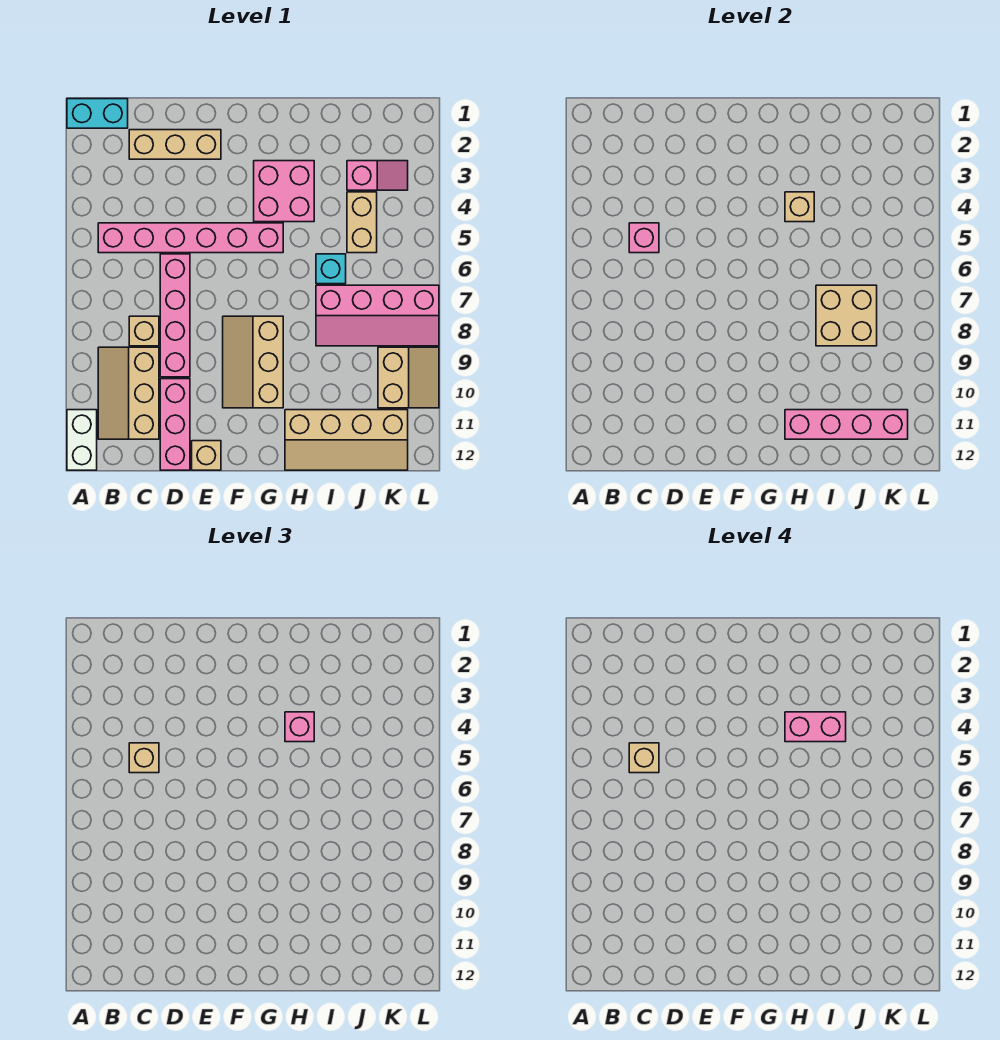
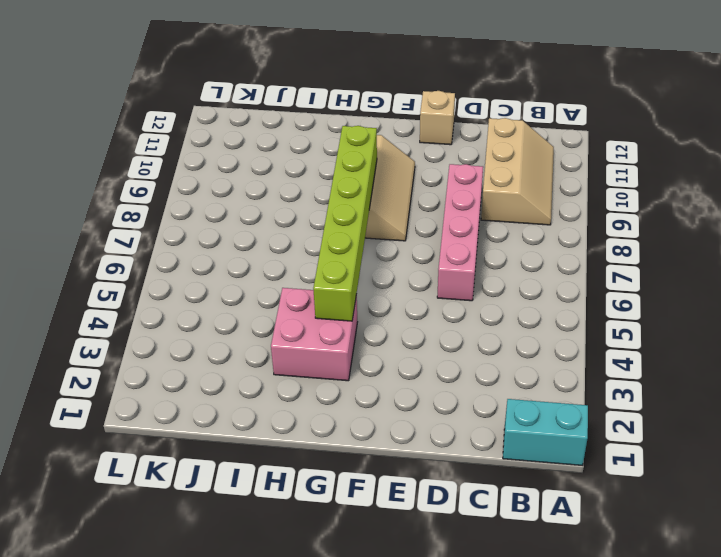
lime brick G4:G9 level 2 -> none
none -> white brick A11:A12 level 1
none -> pink brick B5:G5 level 1
none -> tan brick C2:E2 level 1

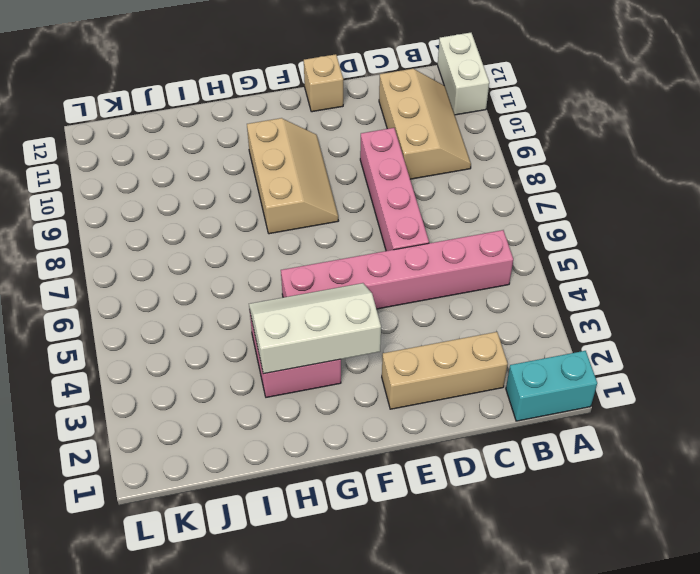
white slope F3:H4 level 2 top 3 -> tan brick H4 level 2
none -> tan brick C8 level 1
none -> pink brick D10:D12 level 1
none -> tan slope H11:K12 level 1 top 11

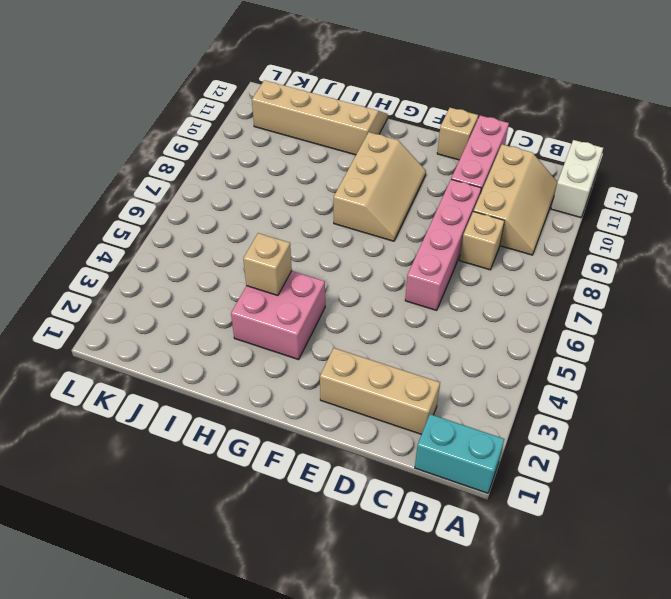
none -> pink brick B5:G5 level 1
none -> cyan brick I6 level 1
none -> pink slope I7:L8 level 1 top 7

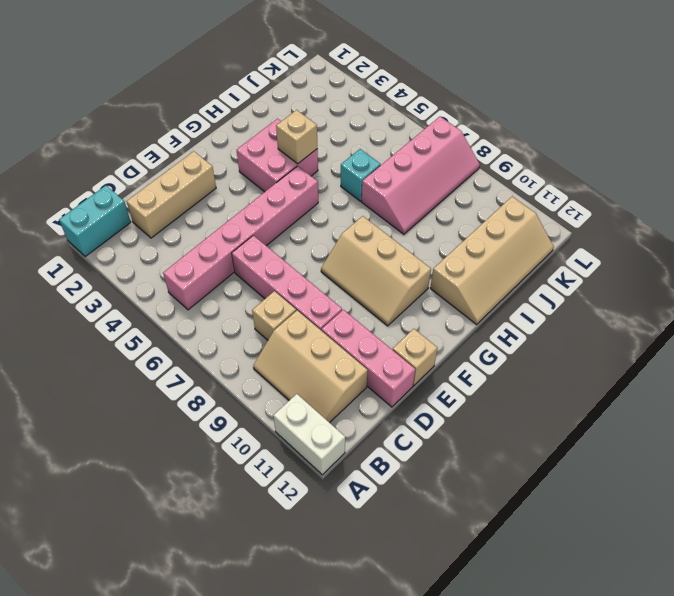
none -> pink slope J3:K3 level 1 top J
none -> tan brick J4:J5 level 1
none -> tan slope K9:L10 level 1 top K

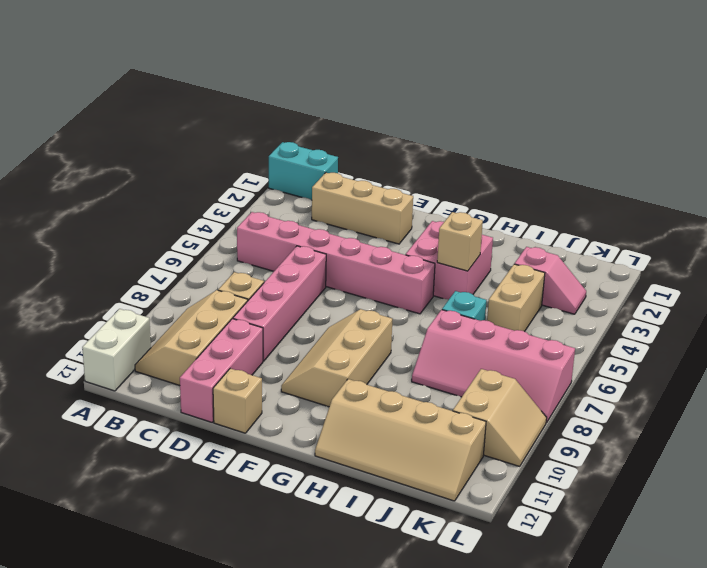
none -> pink brick C5 level 2
none -> pink brick H11:K11 level 2
none -> tan brick I7:J8 level 2

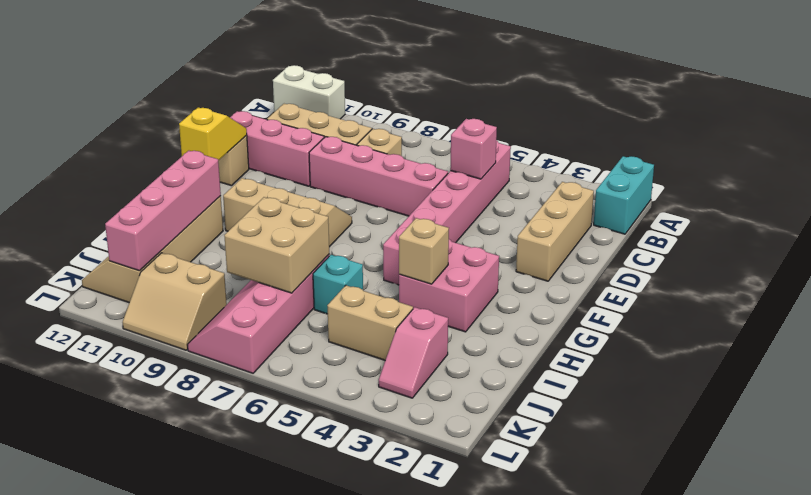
yellow slope E12:F12 level 2 top F -> none
none -> tan brick C5 level 3
none -> pink brick H4 level 3
none -> tan brick C5 level 4

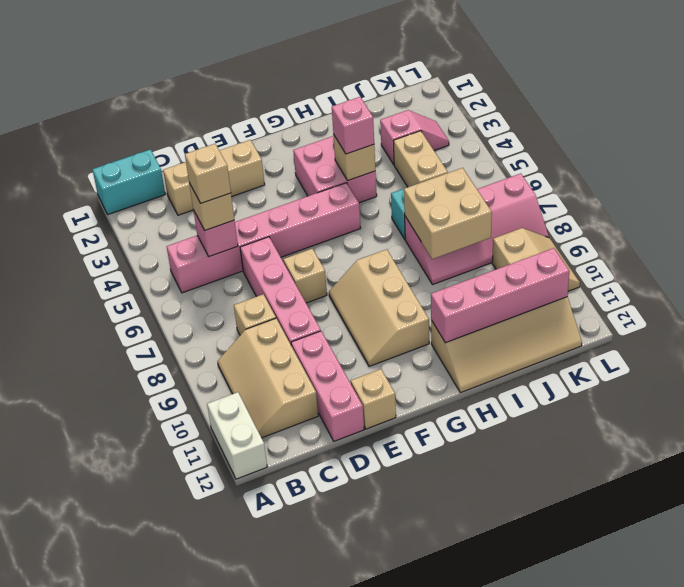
tan brick E7 level 1 -> none
none -> pink brick H4:I4 level 4

